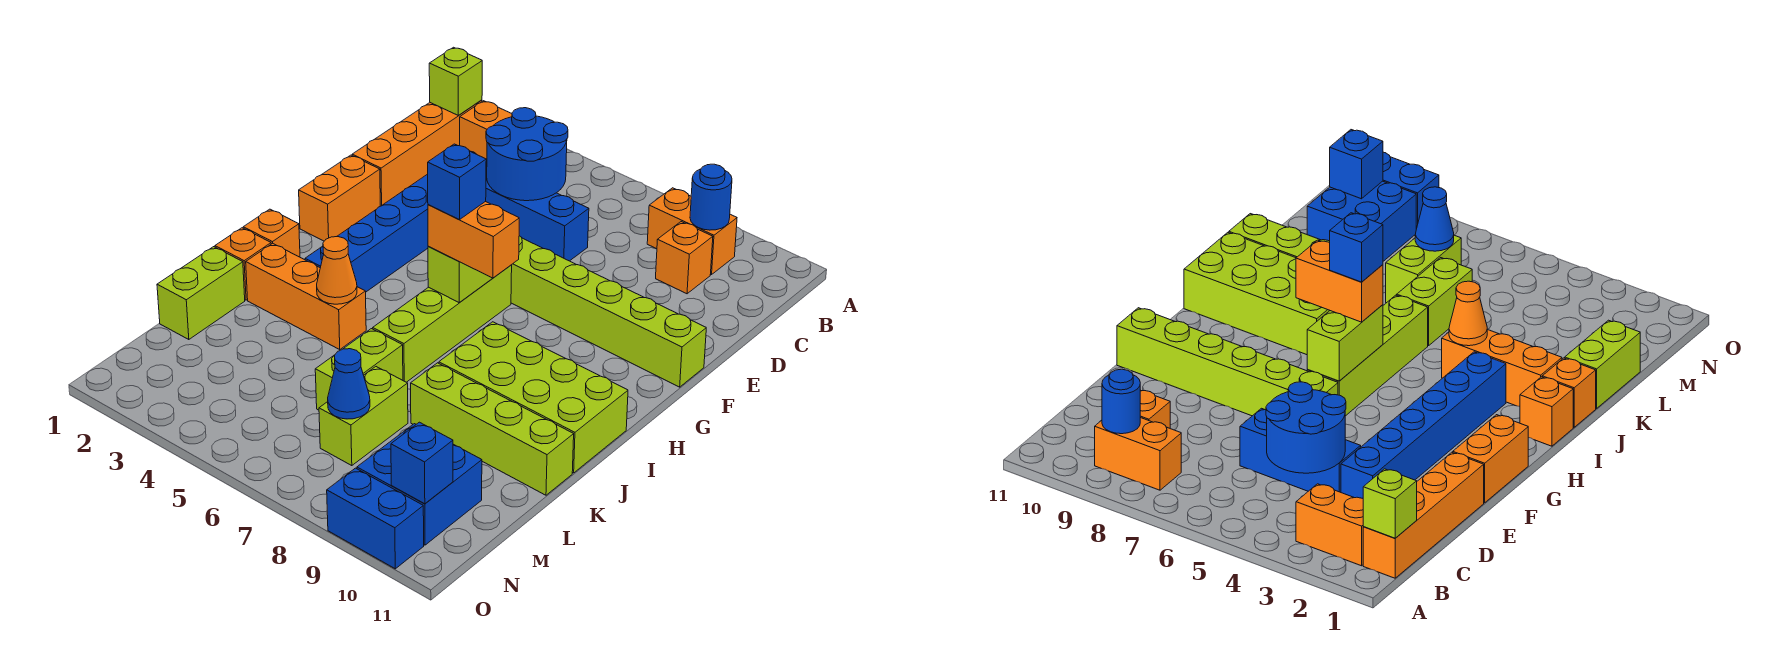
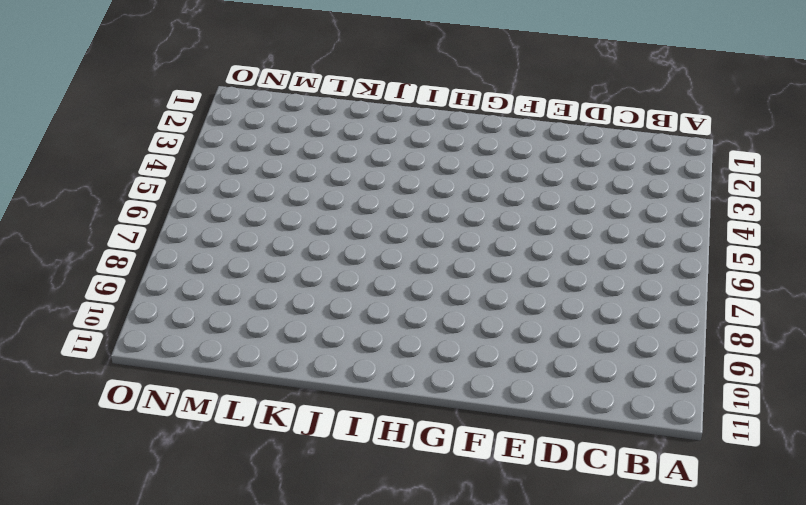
none -> orange brick B1:E1 level 1
none -> orange brick B2:B3 level 1
none -> orange brick B8:B9 level 1

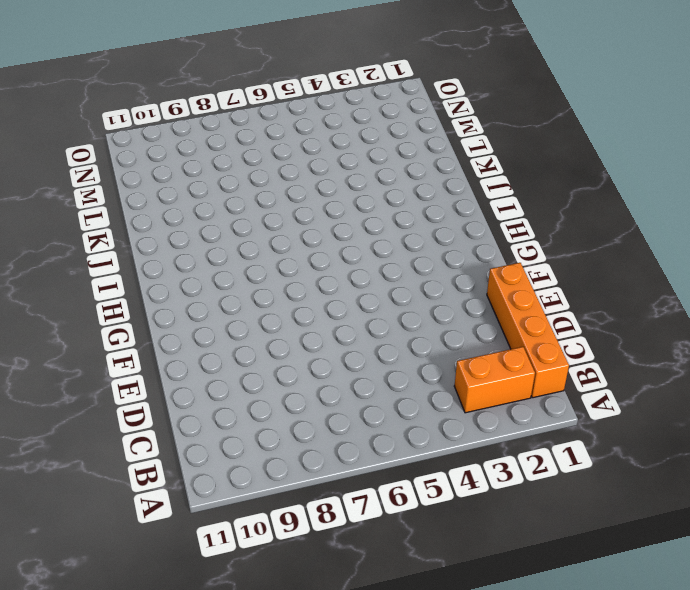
none -> orange brick B8:B9 level 1
none -> orange brick C9 level 1
none -> blue brick D3:I3 level 1

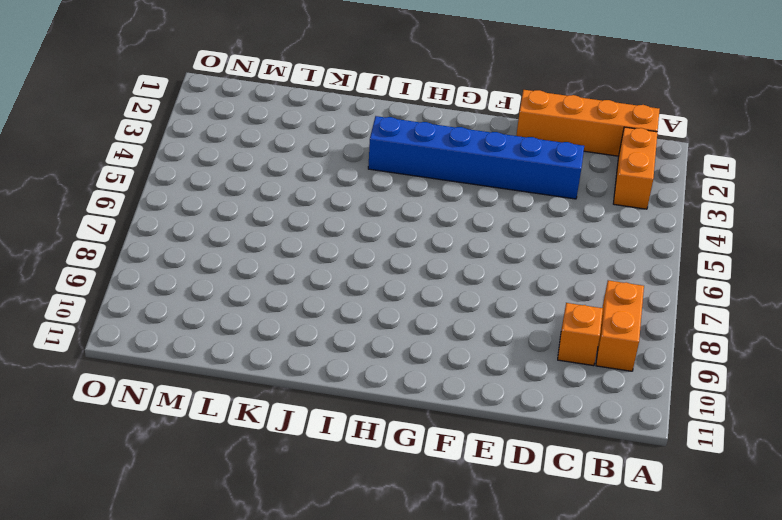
none -> blue brick D4:D6 level 1
none -> orange brick F1:G1 level 1
none -> lime brick F6:F11 level 1

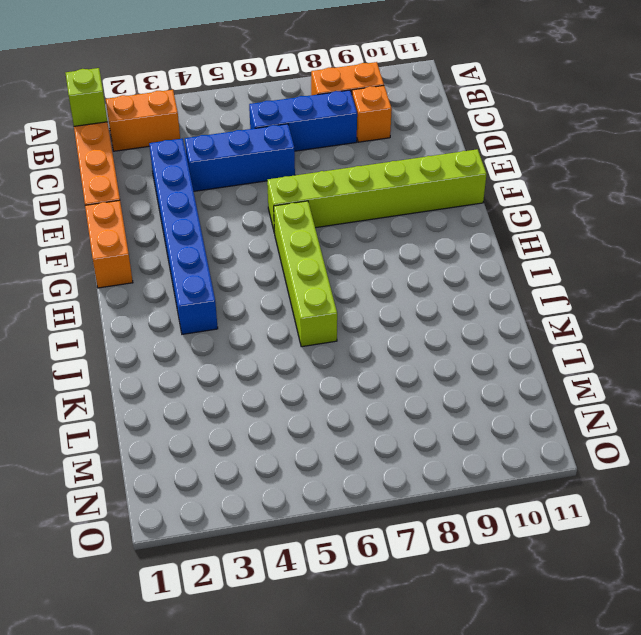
blue brick C6:C8 level 1 -> none
none -> orange brick I1 level 1
none -> lime brick I8:J11 level 1
none -> orange brick J1 level 1

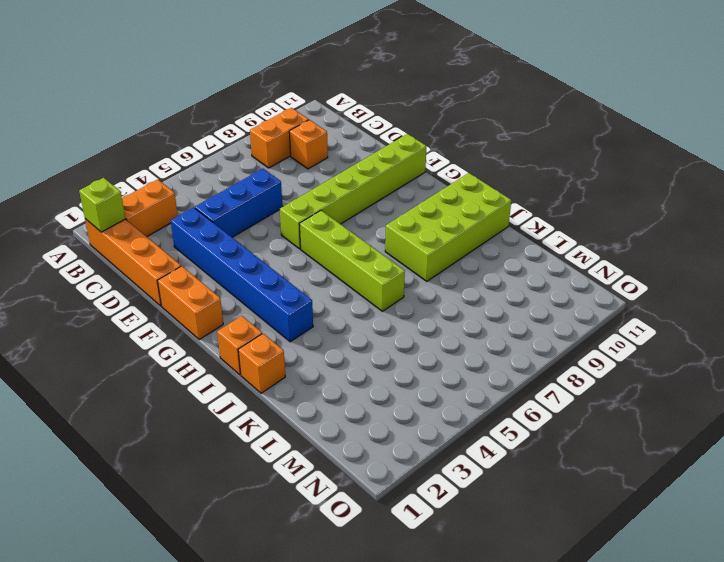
none -> orange brick J2:J4 level 1
none -> lime brick K1:L1 level 1
none -> lime brick K6:L6 level 1

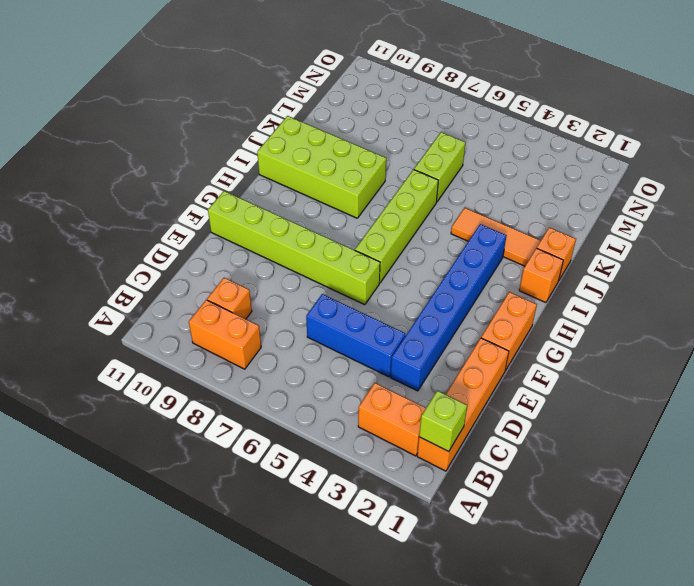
orange tile J2:J4 level 1 -> orange brick J2:J4 level 1
none -> lime brick K1:L1 level 1
none -> lime brick K8:K11 level 1
none -> lime brick L7:M7 level 1

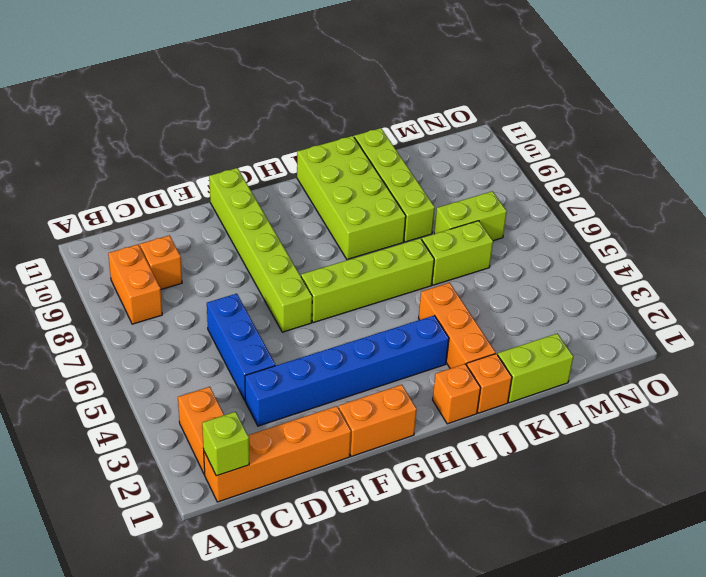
none -> blue brick M9:N10 level 1
none -> blue brick O9:O10 level 1
none -> blue round brick B9 level 2

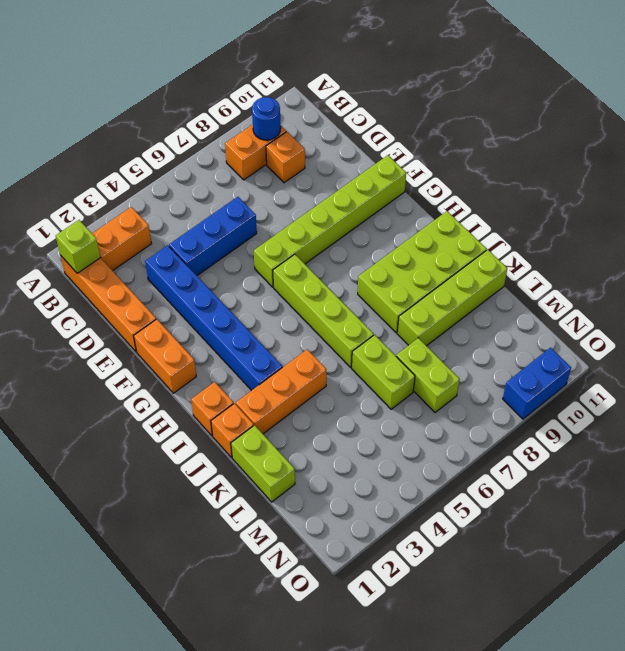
none -> blue brick M9:N10 level 1
none -> blue round brick C4:D5 level 2
none -> lime brick G6:H6 level 2

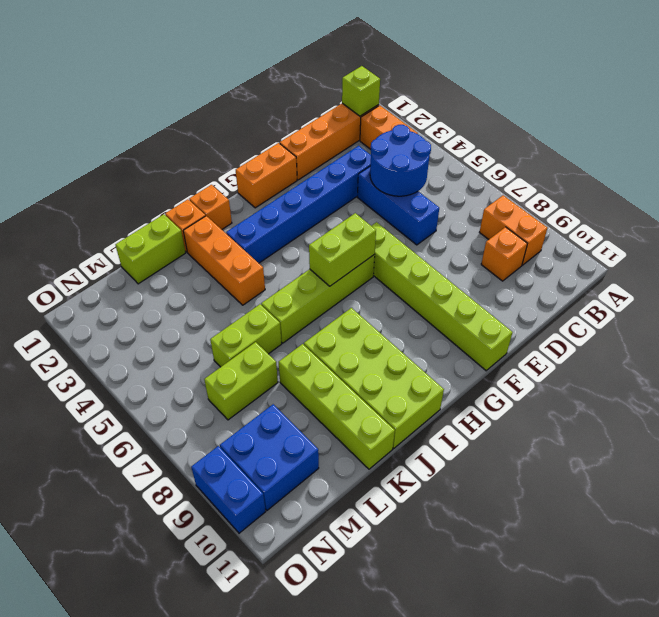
none -> blue round brick B9 level 2
none -> orange cone J4 level 2
none -> blue cone M7 level 2

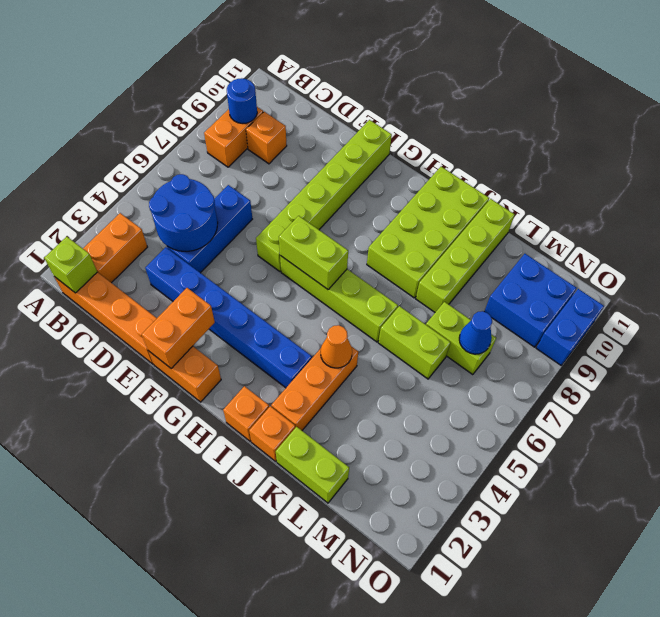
orange brick F1:F2 level 2 -> orange brick H6:H7 level 3
none -> blue brick N10 level 2
none -> blue brick H6 level 4

